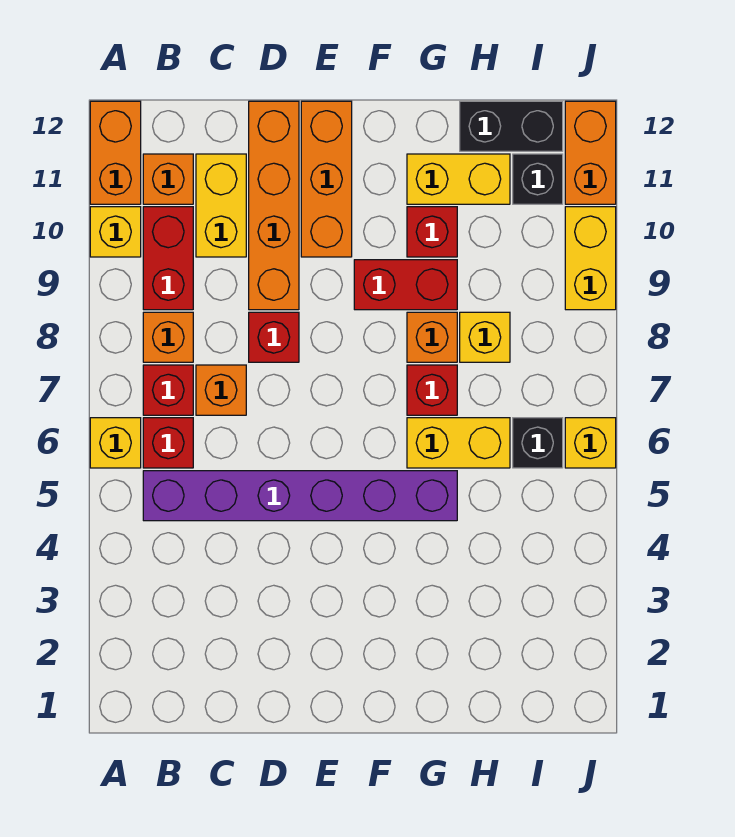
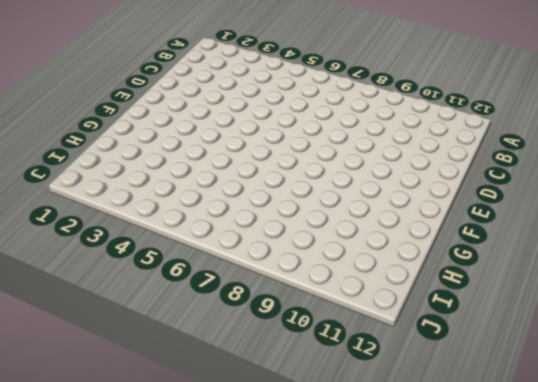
none -> yellow brick A6 level 1
none -> yellow brick A10 level 1
none -> orange brick A11:A12 level 1

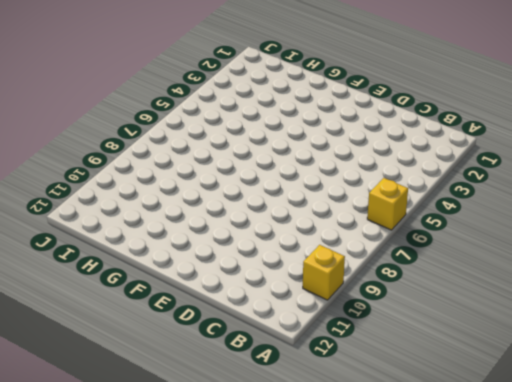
none -> orange brick A11:A12 level 1
none -> purple brick B5:G5 level 1
none -> red brick B6 level 1

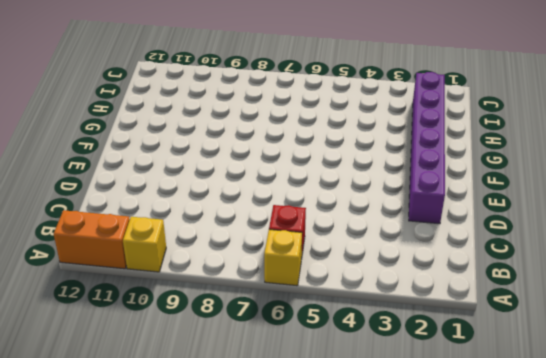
purple brick D2:I2 level 1 -> purple brick B5:G5 level 1
none -> red brick B7 level 1
none -> orange brick B8 level 1
none -> red brick B9:B10 level 1

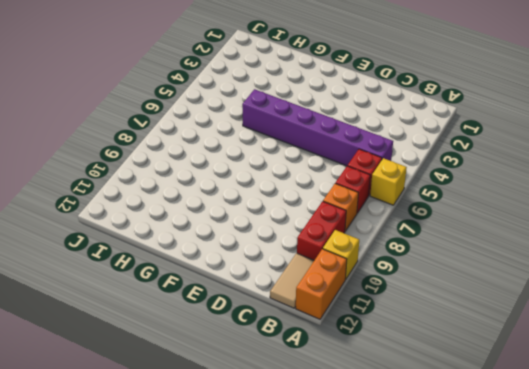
tan tile B11:B12 level 1 -> orange brick B11 level 1
none -> orange brick C7 level 1
none -> yellow brick C10:C11 level 1
none -> red brick D8 level 1

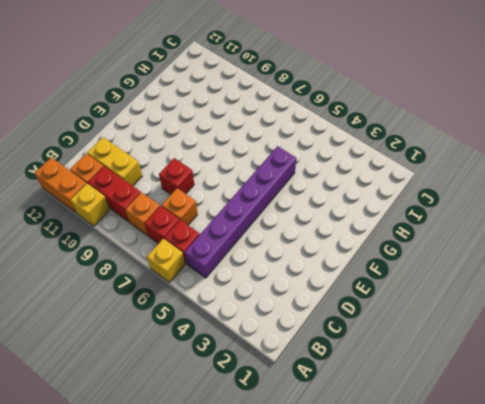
none -> orange brick D9:D12 level 1
none -> orange brick E10:E12 level 1
none -> red brick F9:G9 level 1

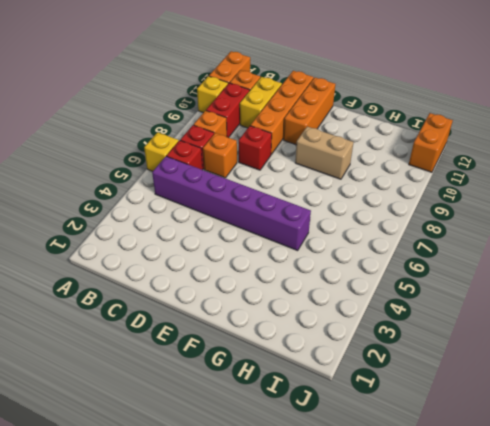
tan brick F9:G9 level 1 -> red brick F9:G9 level 1
none -> yellow brick G6:H6 level 1
none -> red brick G7 level 1
none -> orange brick G8 level 1

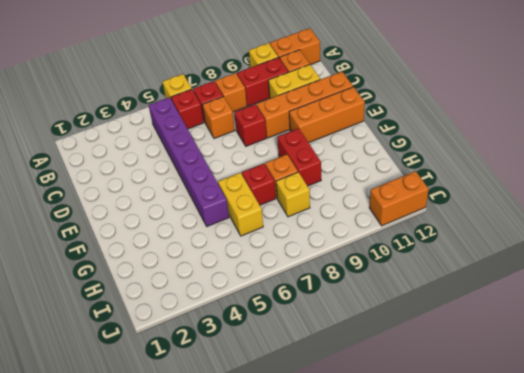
none -> red brick G10 level 1
none -> yellow brick G11:H11 level 1
none -> black brick H12:I12 level 1

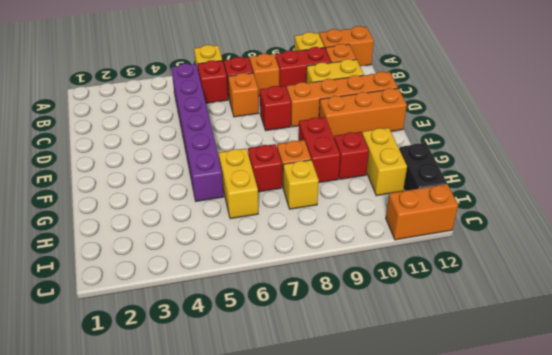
none -> black brick I6 level 1
none -> black brick I11 level 1
none -> yellow brick J6 level 1

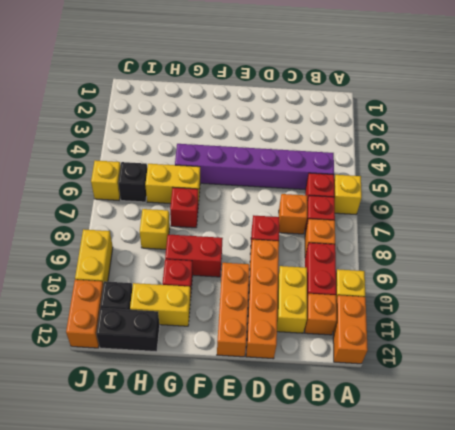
none -> orange brick G8 level 1

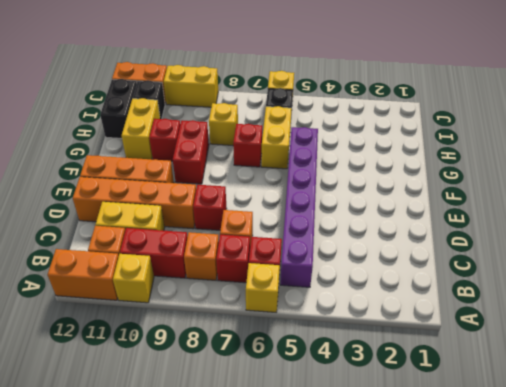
none -> orange brick G8 level 1

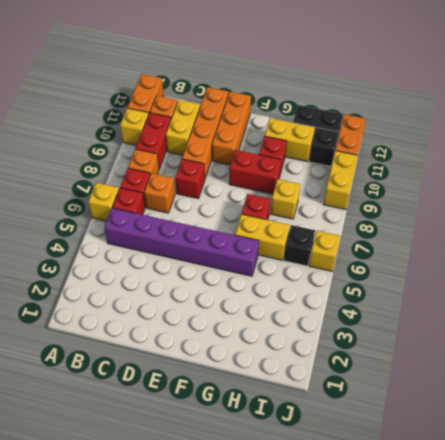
none -> orange brick G8 level 1

